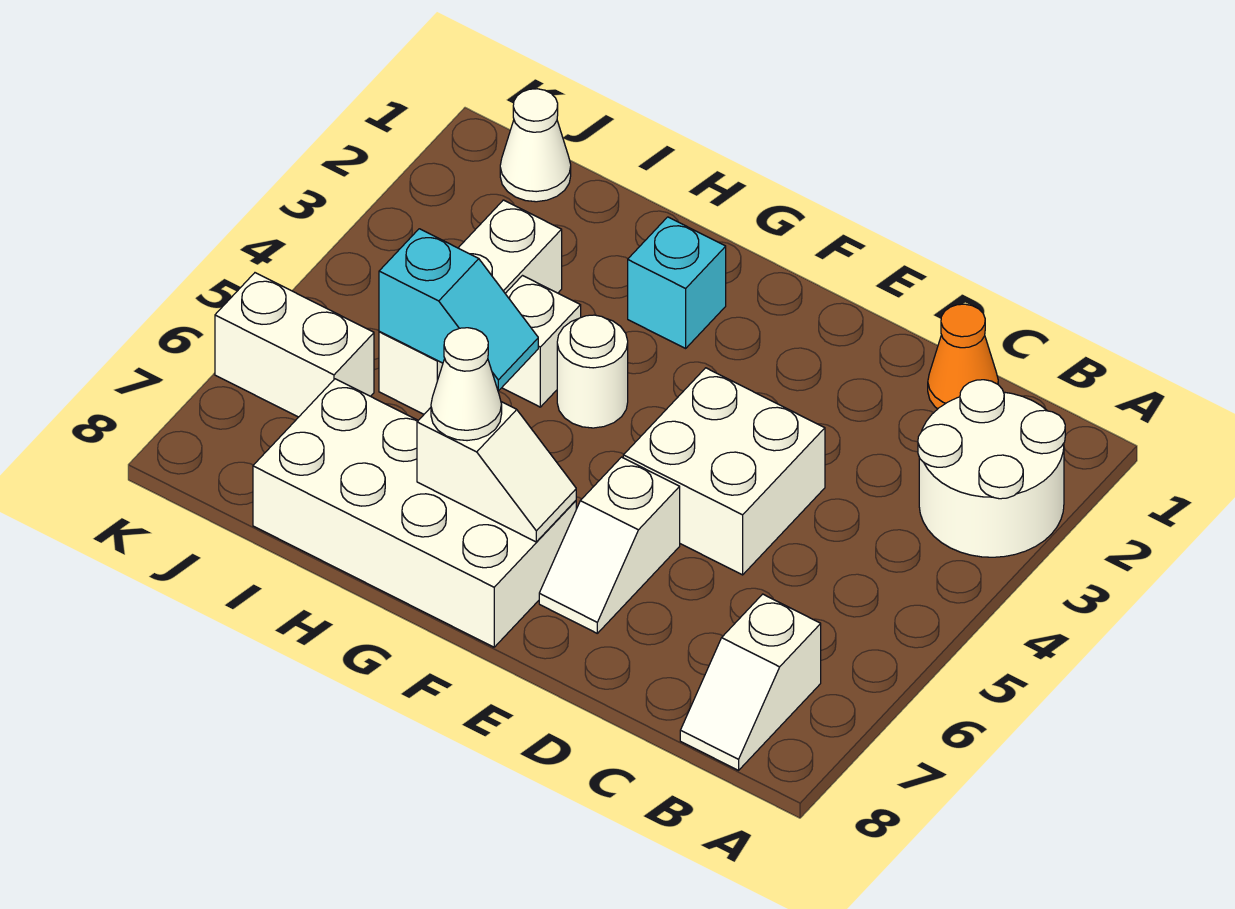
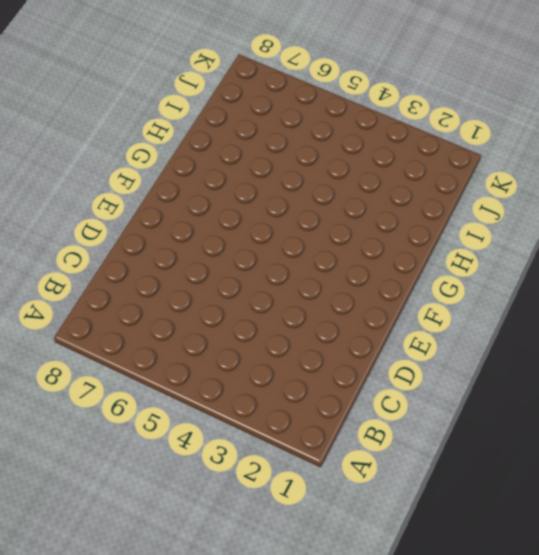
none -> white round brick A2:B3 level 1
none -> white slope B7:B8 level 1 top 7
none -> orange cone C1 level 1

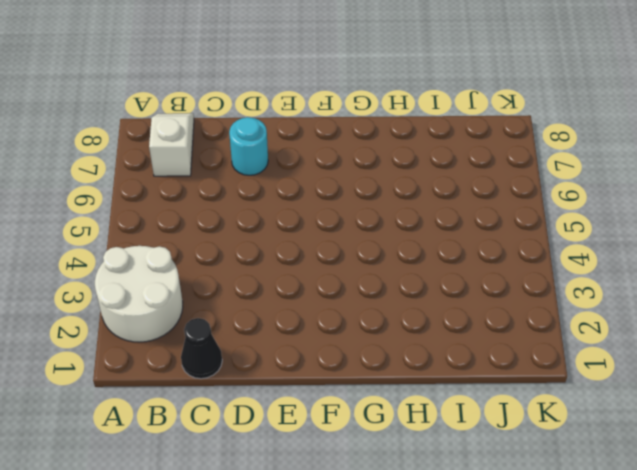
black cone C1 level 1 -> orange cone C1 level 1
cyan round brick D7 level 1 -> none
none -> white brick D4:E5 level 1
none -> white slope E6:E7 level 1 top 6
none -> white brick F7:I8 level 1

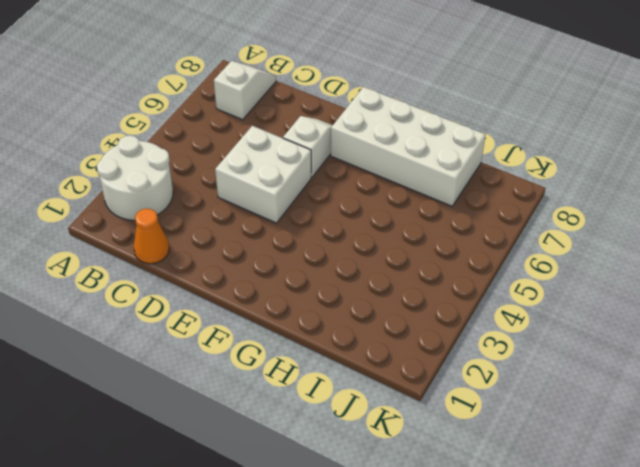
none -> cyan brick G2 level 1
none -> white round brick G4 level 1
none -> white brick H4 level 1

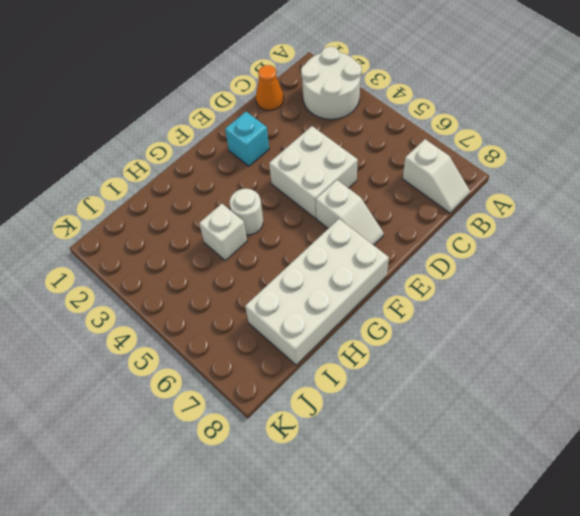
cyan brick E2 level 1 -> cyan brick G2 level 1
none -> white brick I3:I5 level 1
none -> white cone J1 level 1
none -> white brick J6:K6 level 1

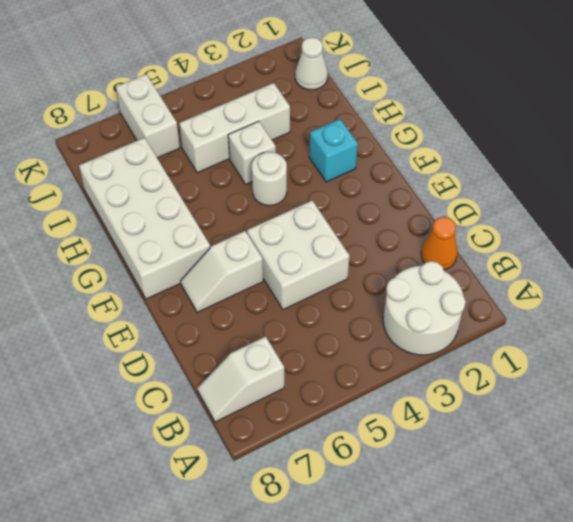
none -> white slope F7:G7 level 2 top G
none -> cyan slope H5:I5 level 2 top I
none -> white cone G7 level 3

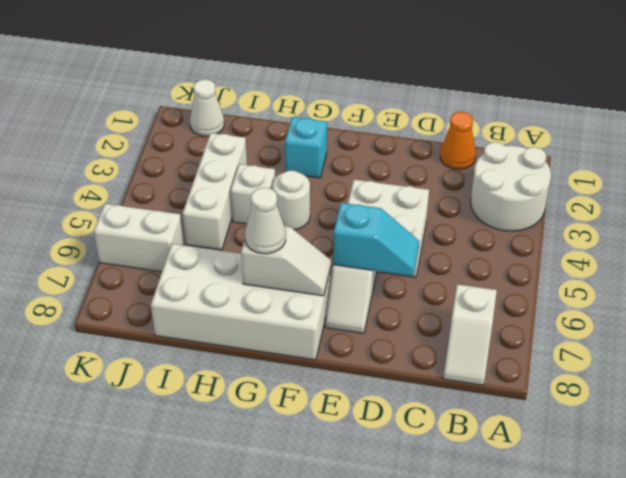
cyan slope D6:E6 level 2 top E -> cyan slope H5:I5 level 2 top I

